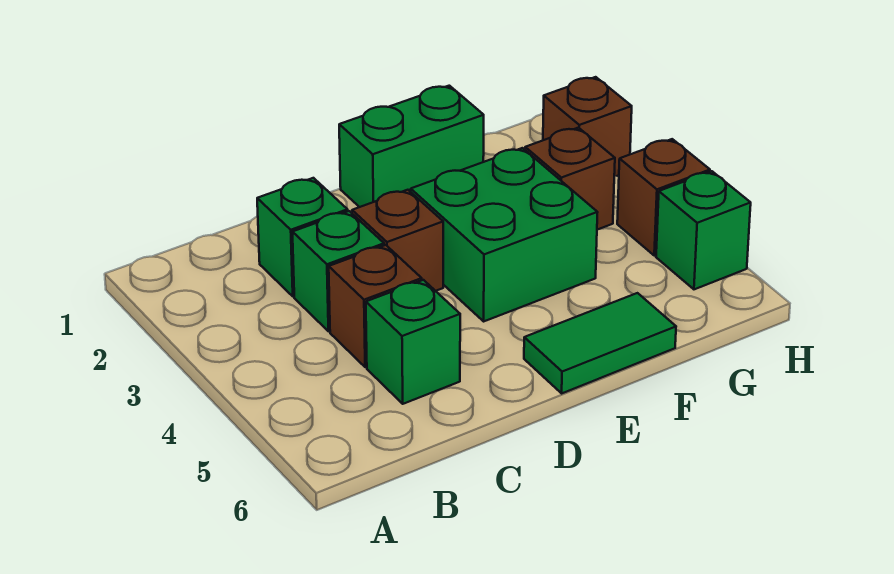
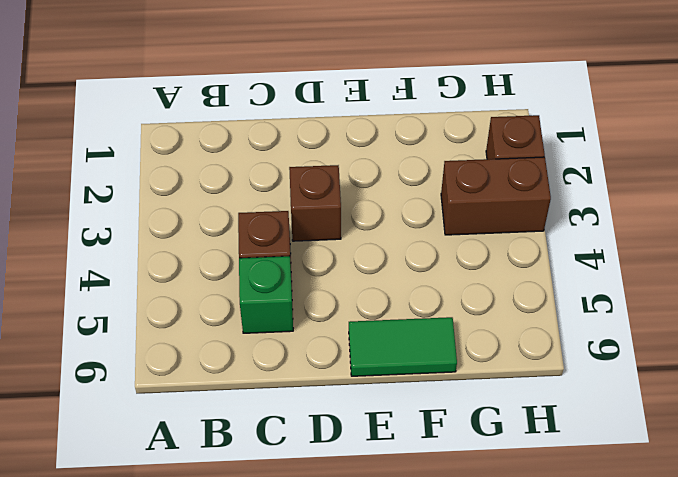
brown brick G3:H3 level 1 -> brown brick G3 level 1
none -> green brick C2 level 1
none -> green brick C3 level 1
none -> green brick E1:F1 level 1

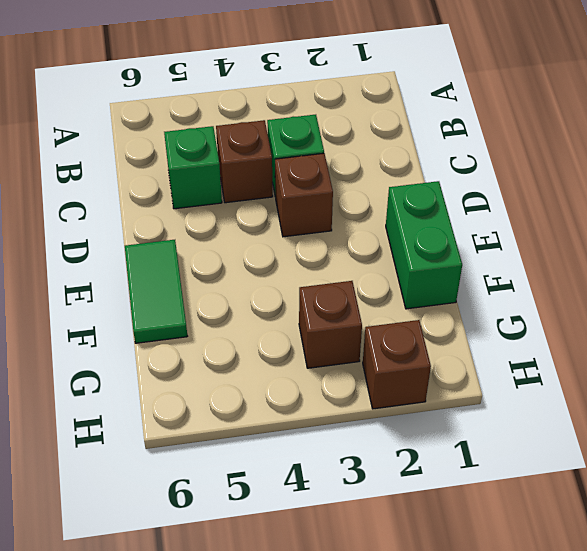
none -> green brick C2 level 1
none -> green brick E3:F4 level 1
none -> brown brick H4 level 1

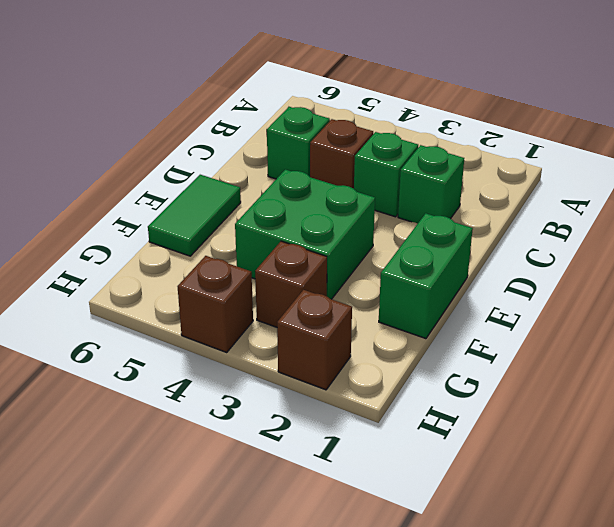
none -> brown brick D3 level 1
none -> green brick H5 level 1

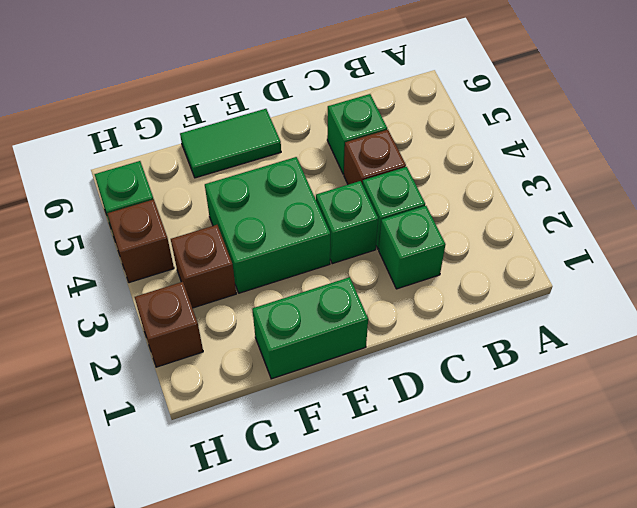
green brick D3 level 1 -> brown brick D3 level 1

